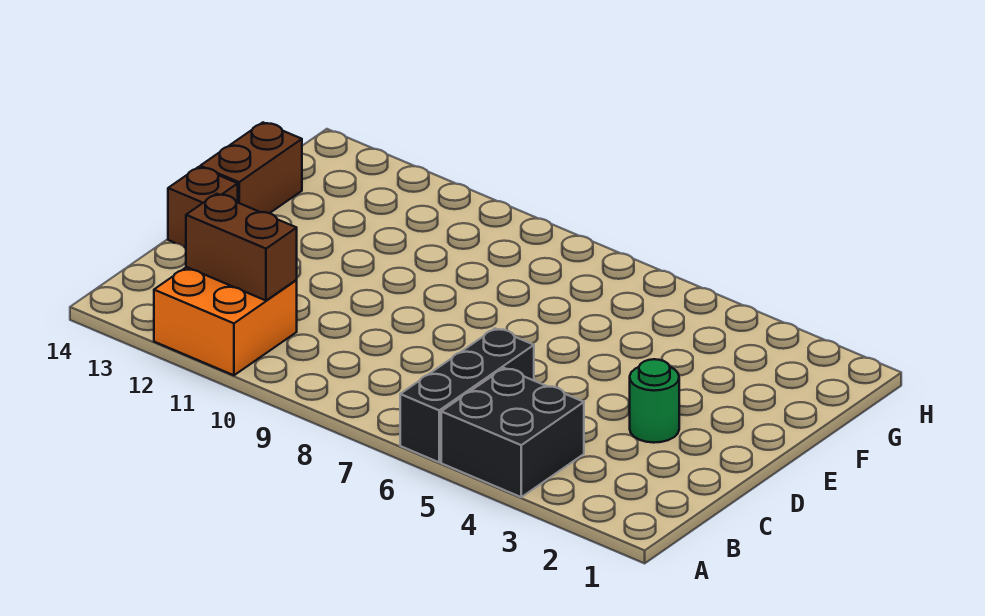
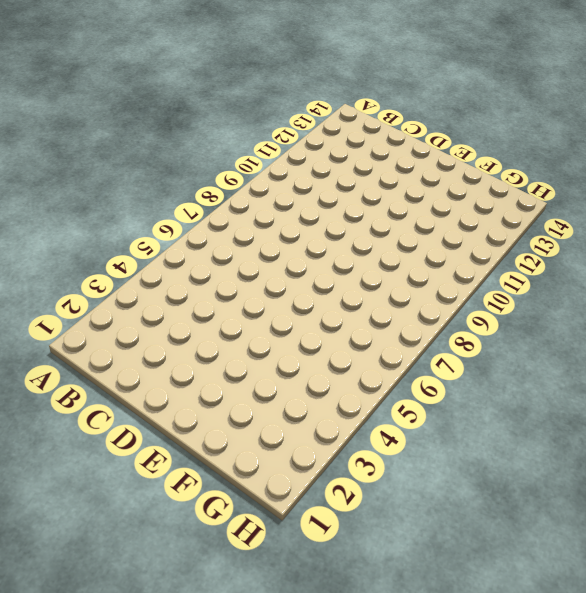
none -> black brick A4:B5 level 1
none -> black brick A6:C6 level 1

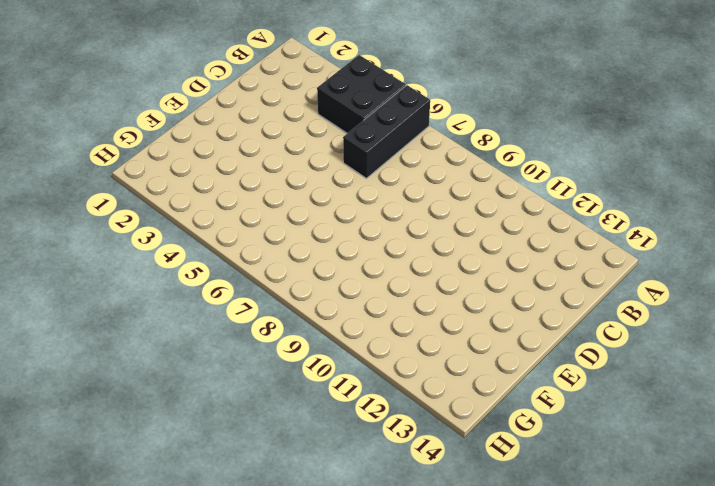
none -> orange brick A11:B12 level 1
none -> green round brick D3 level 1

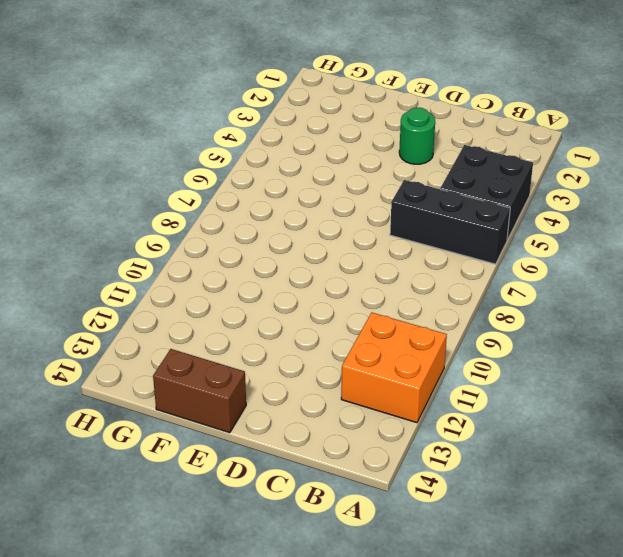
none -> brown brick D14 level 1
none -> brown brick B11:B12 level 2

